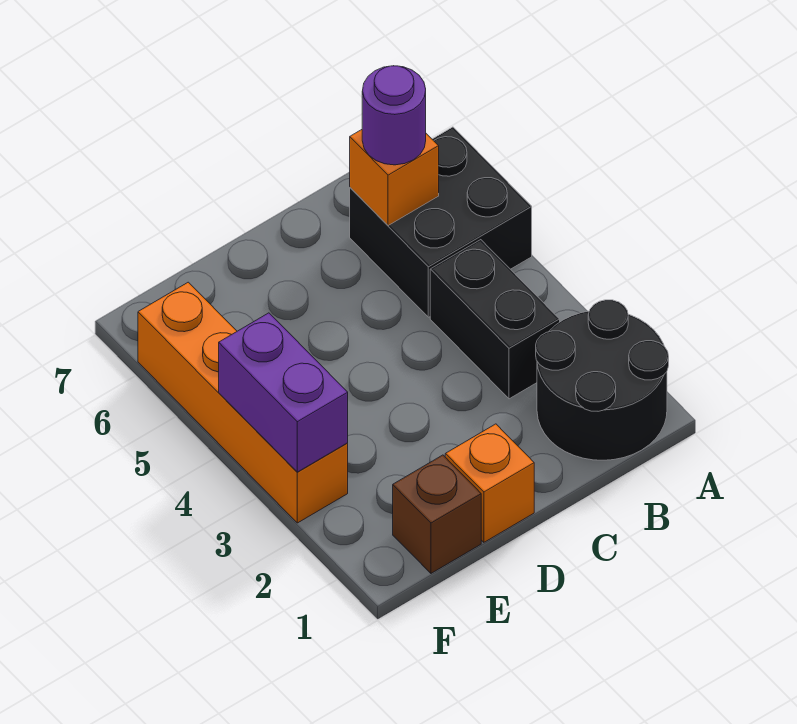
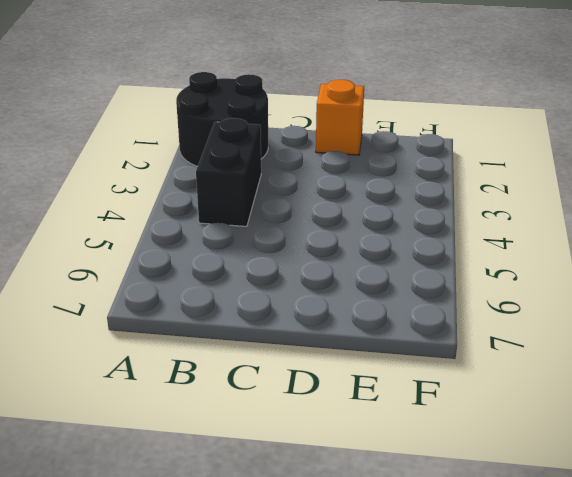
none -> black brick A5:B6 level 1
none -> brown brick E1 level 1

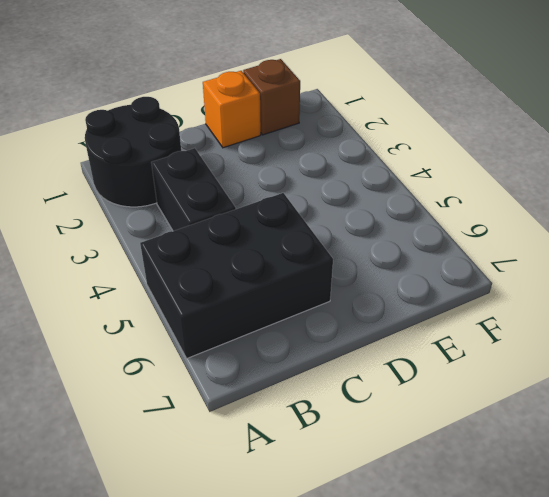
black brick A5:C6 level 1 -> black brick A5:B6 level 1
none -> orange brick F3:F6 level 1
none -> orange brick B6 level 2

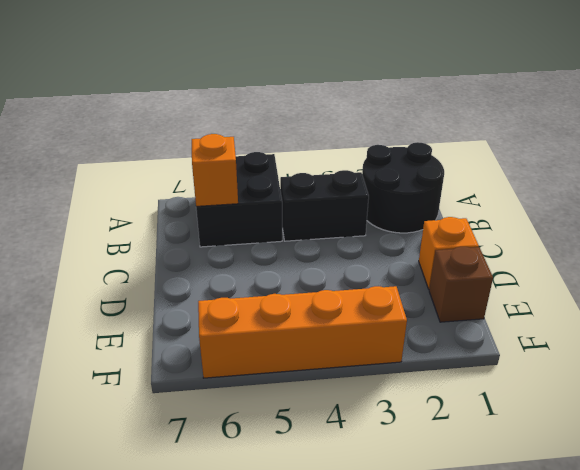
none -> purple brick F3:F4 level 2
none -> purple round brick B6 level 3

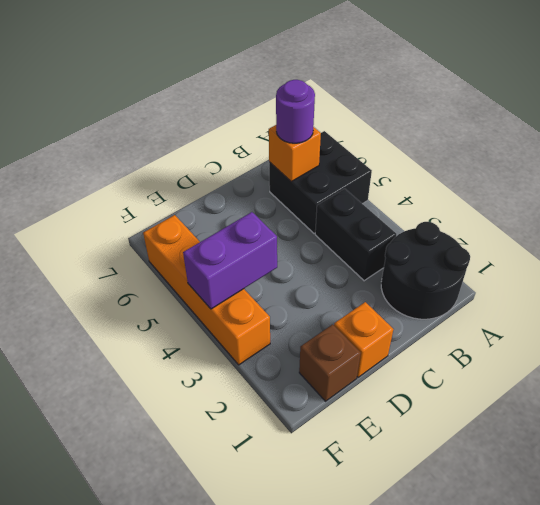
purple brick E4:F4 level 2 -> purple brick F3:F4 level 2

